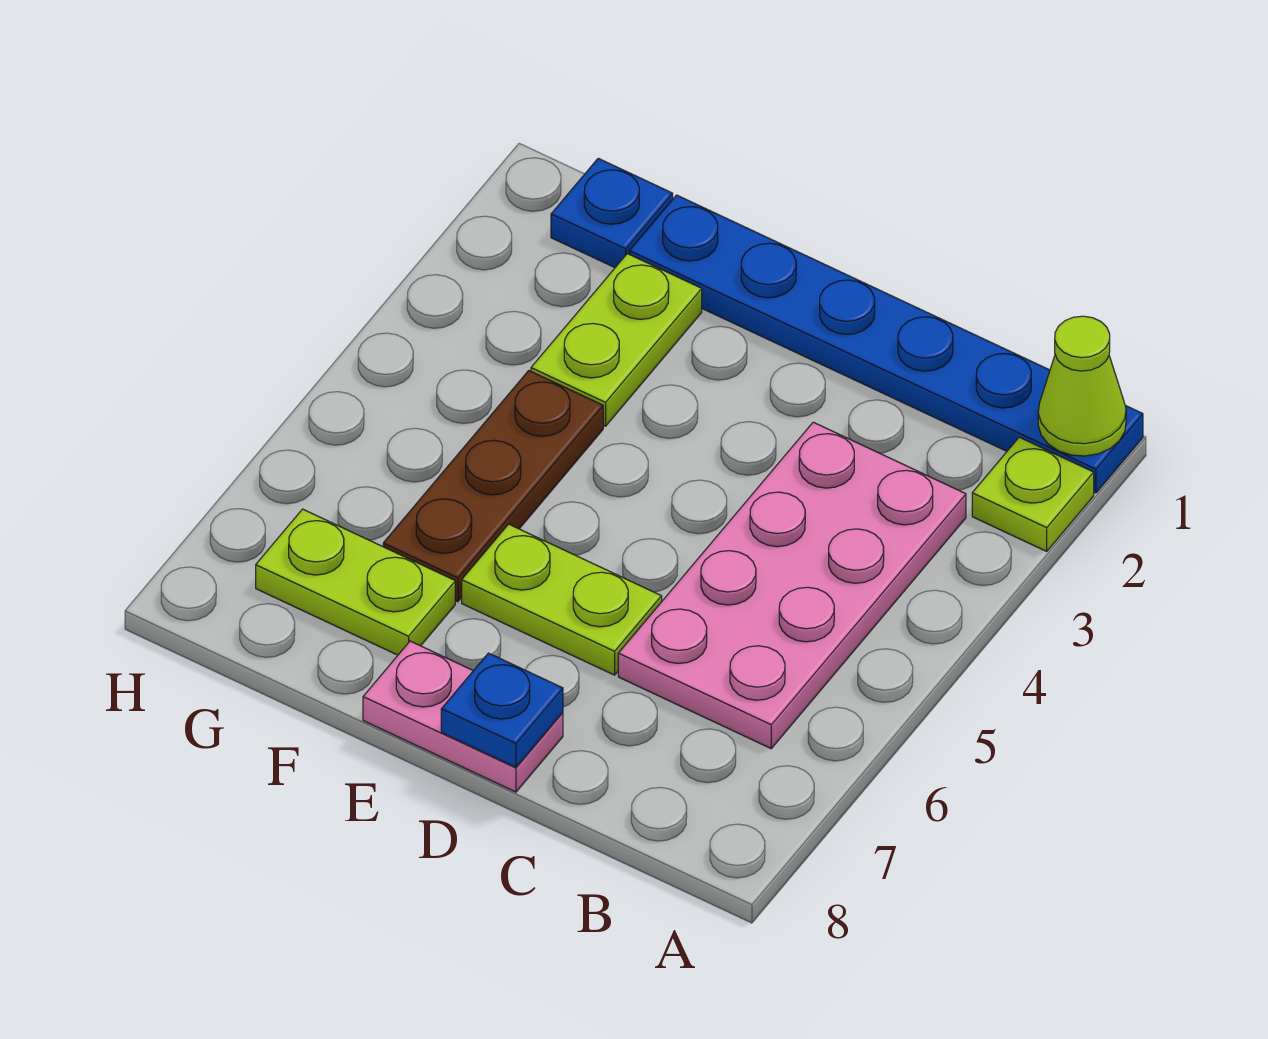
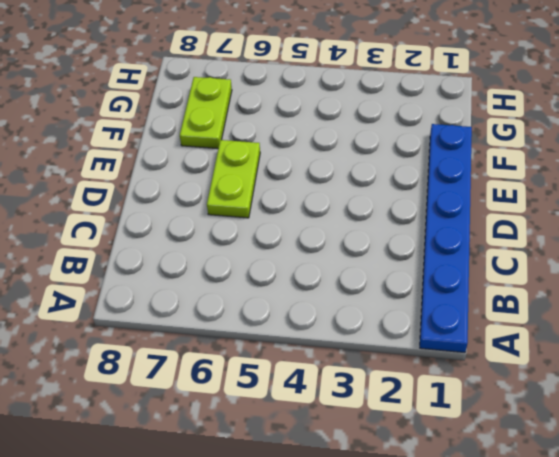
none -> lime plate A2 level 1
none -> pink plate B3:C6 level 1

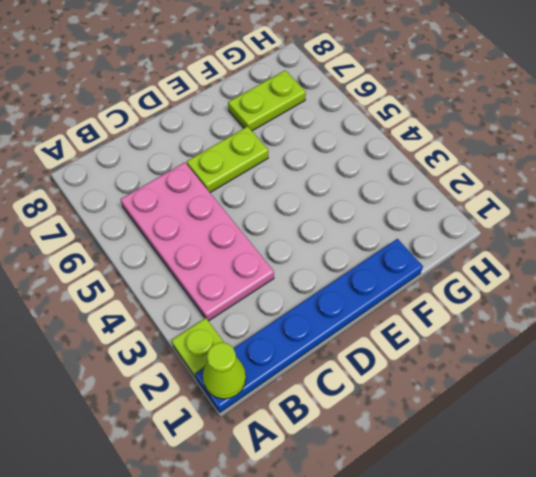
none -> pink plate D8:E8 level 1
none -> lime plate F2:F3 level 1

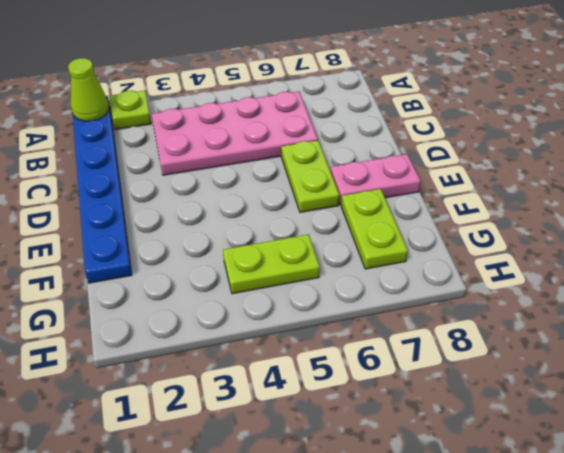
pink plate E7:E8 level 1 -> pink plate D8:E8 level 1
lime plate G4:G5 level 1 -> lime plate F2:F3 level 1
none -> brown plate F4:F6 level 1
none -> blue plate G1 level 1

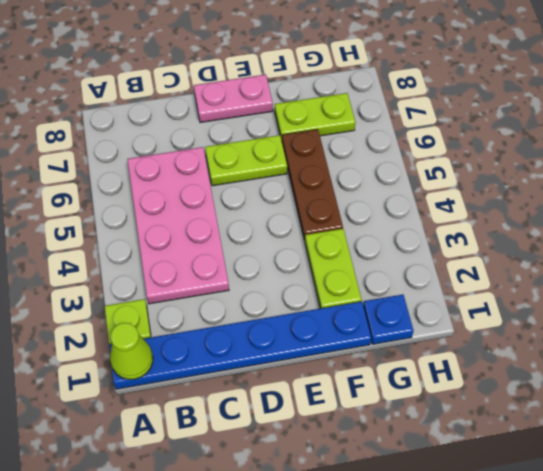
none -> blue plate D8 level 2

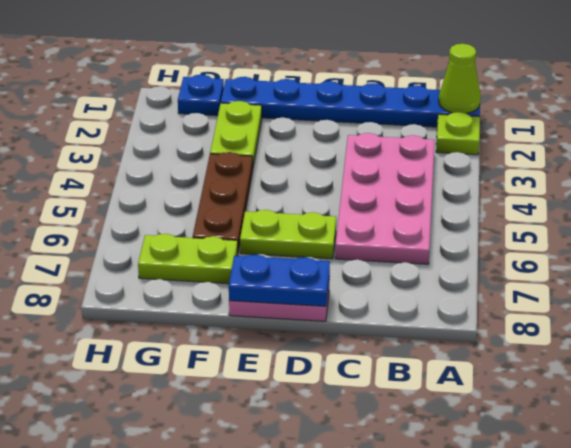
blue plate D8:E8 level 2 -> blue plate D8 level 2

